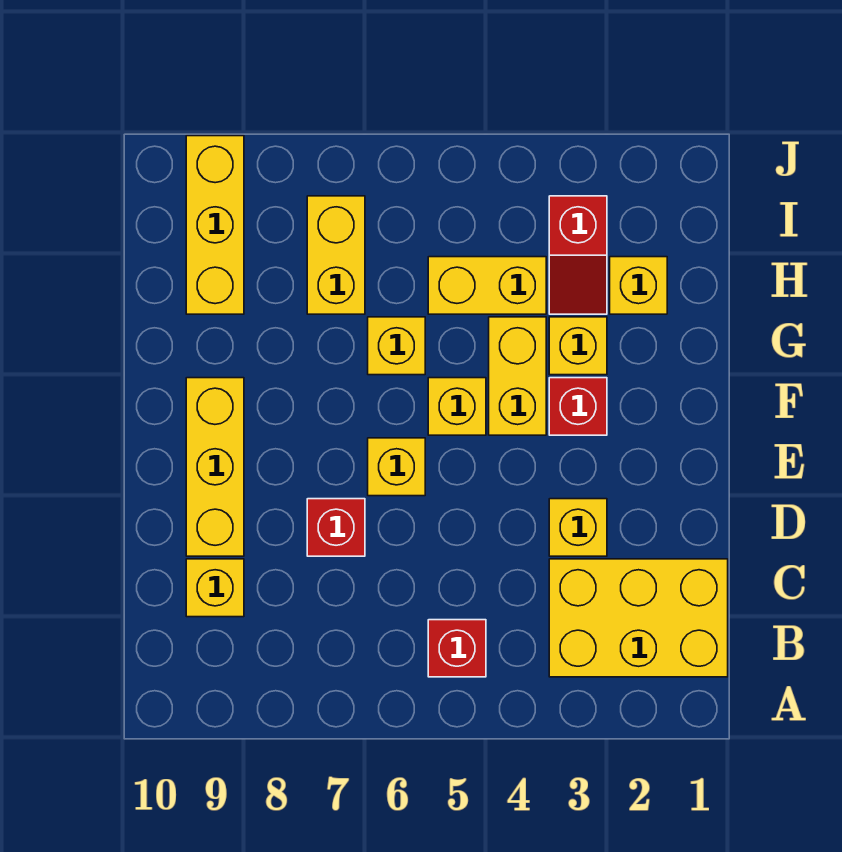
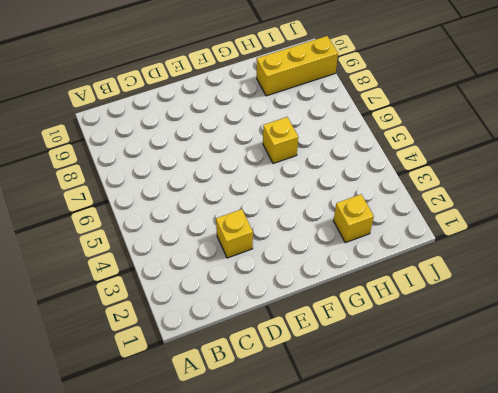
none -> yellow brick B1:C3 level 1
none -> red brick B5 level 1
none -> yellow brick C9 level 1

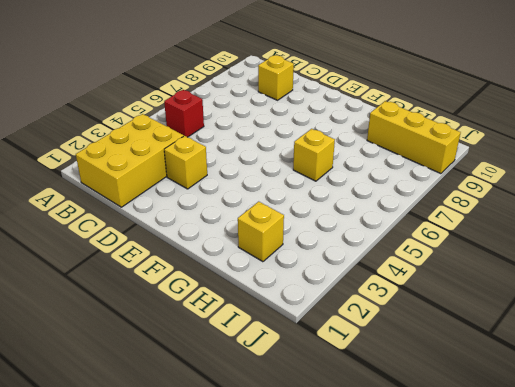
none -> red brick D7 level 1
none -> yellow brick D9:F9 level 1
none -> yellow brick E6 level 1

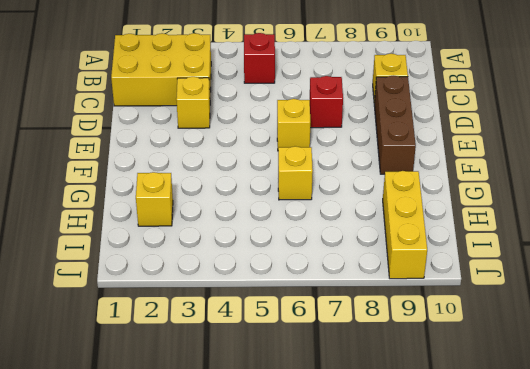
brown brick D9:F9 level 1 -> yellow brick D9:F9 level 1
none -> red brick F3 level 1
none -> yellow brick F4:G4 level 1
none -> yellow brick F5 level 1

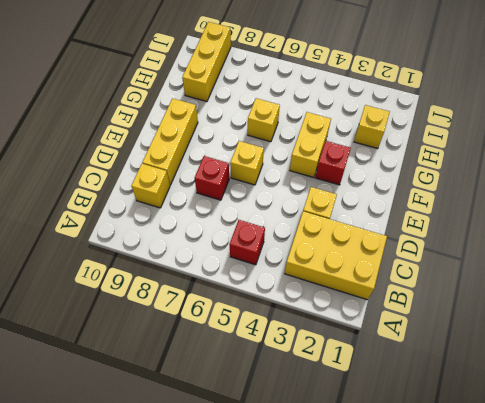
none -> yellow brick F5 level 1
none -> yellow brick G3 level 1
none -> red slope H3:I3 level 1 top I

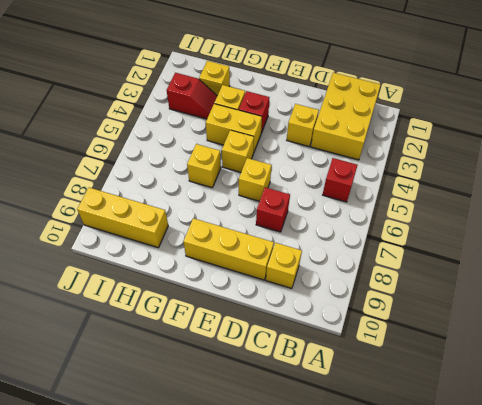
none -> yellow brick H4:H5 level 1
none -> yellow brick H7:I7 level 1

